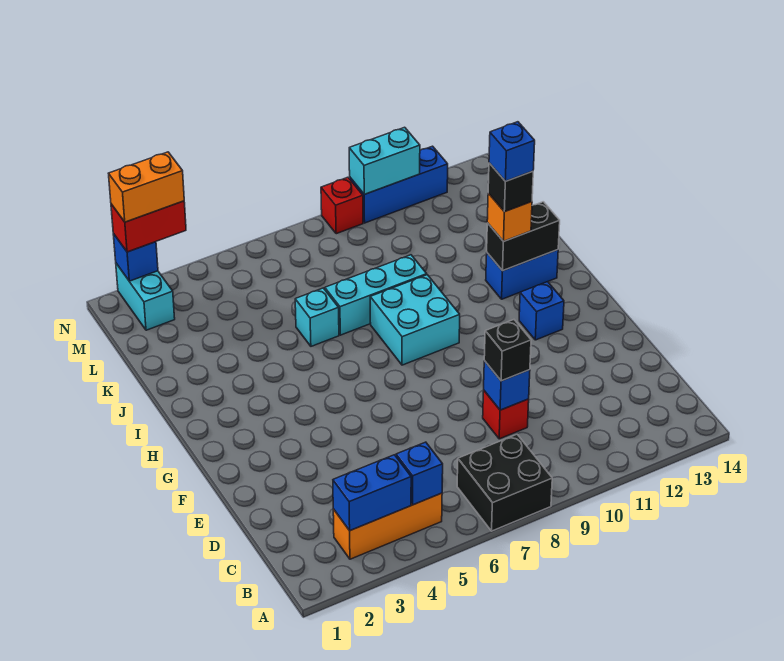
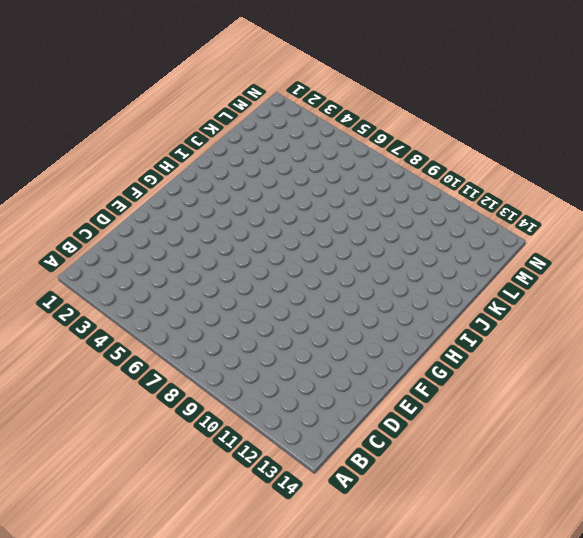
none -> black brick A7:B8 level 1
none -> orange brick B3:B5 level 1
none -> red brick D9 level 1

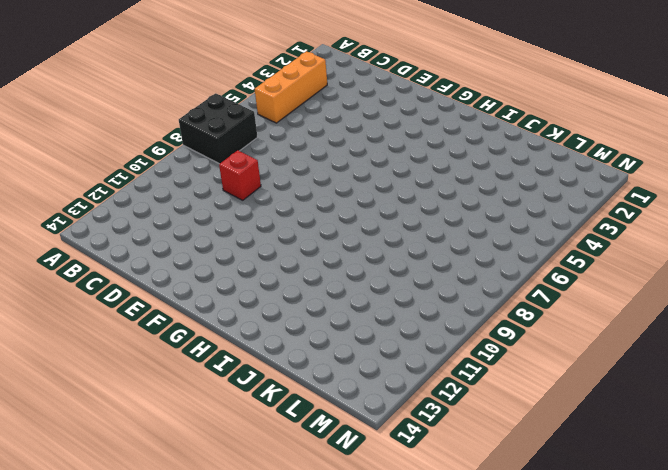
none -> blue brick G12 level 1
none -> cyan brick H8:I9 level 1
none -> blue brick I12:I13 level 1

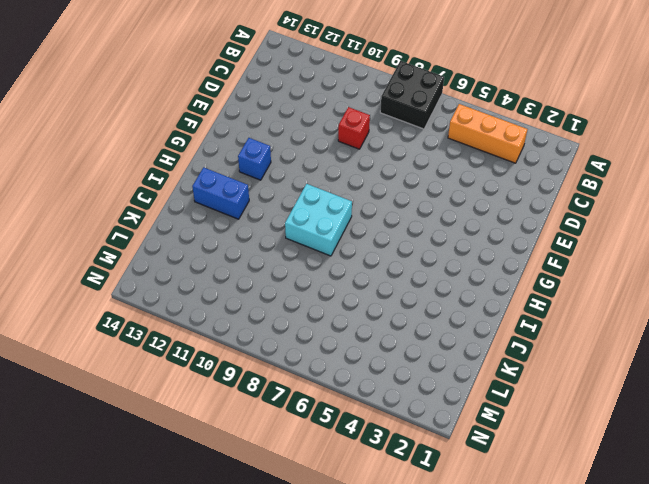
none -> cyan brick J6 level 1
none -> cyan brick J7:J9 level 1
none -> cyan brick M2:N2 level 1

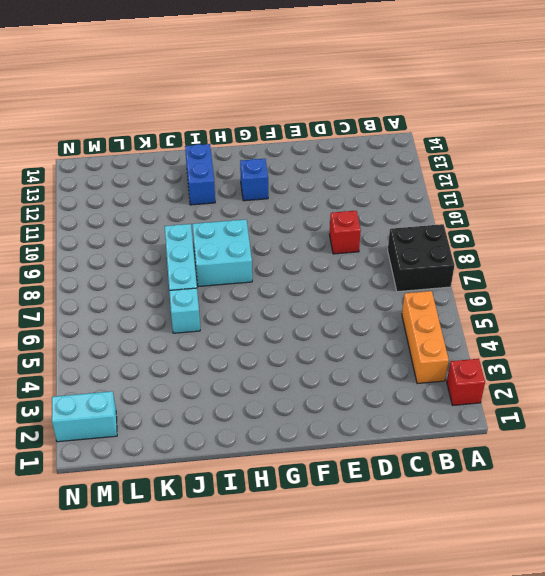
red brick A2 level 1 -> red brick N9 level 1
none -> blue brick N10:N12 level 1
none -> blue brick B3:B4 level 2
none -> blue brick B5 level 2

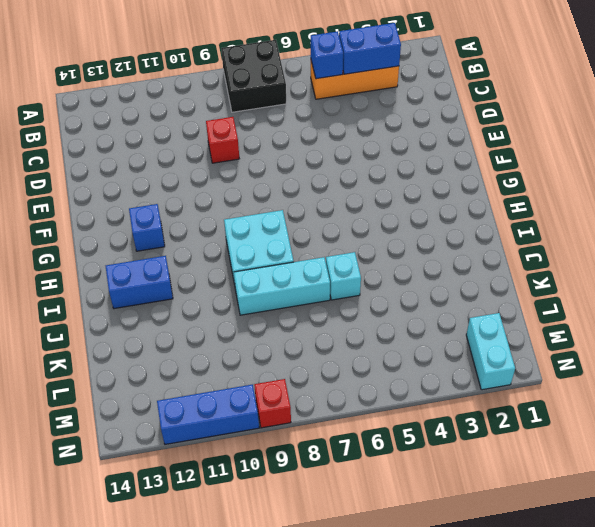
none -> blue brick D9 level 2
none -> black brick I12:I13 level 2
none -> blue brick N2 level 2

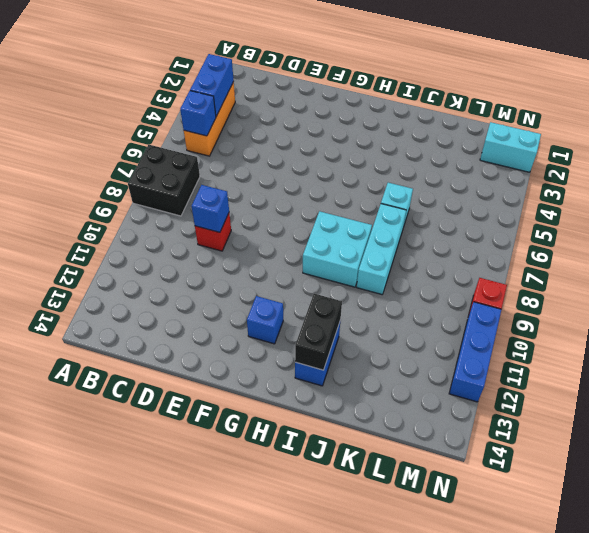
none -> blue brick N2 level 2
none -> cyan brick N10:N11 level 2
none -> black brick D9 level 3

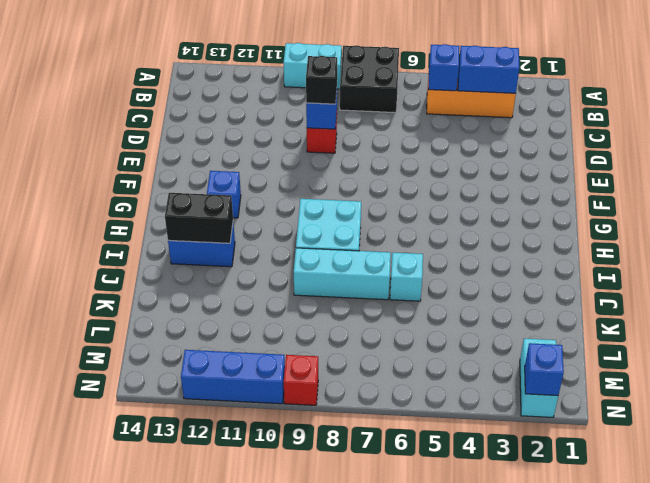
cyan brick A9:A10 level 1 -> cyan brick N10:N11 level 2
none -> orange brick I12 level 3
none -> red brick N2:N3 level 3
none -> black brick I12 level 4

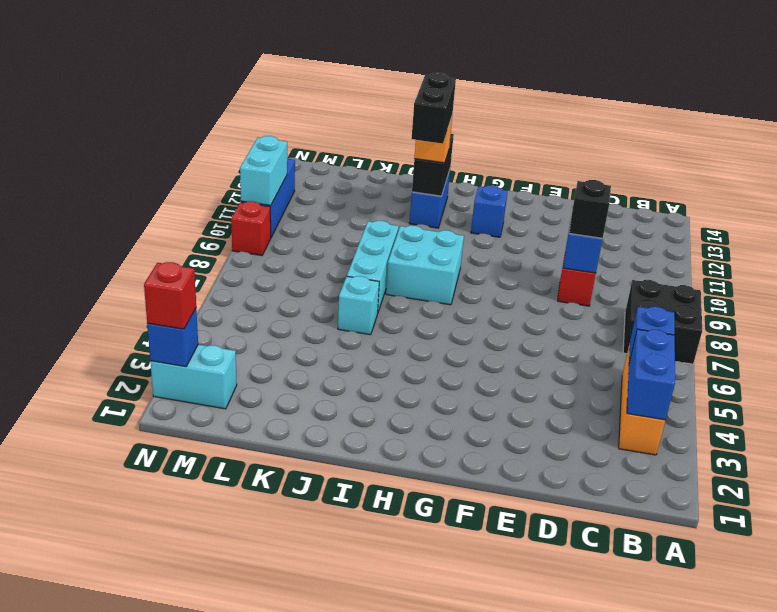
black brick I11:I12 level 4 -> black brick I12 level 4
red brick N2 level 3 -> red brick N2:N3 level 3
none -> orange brick N2:N3 level 4
none -> blue brick I12 level 5

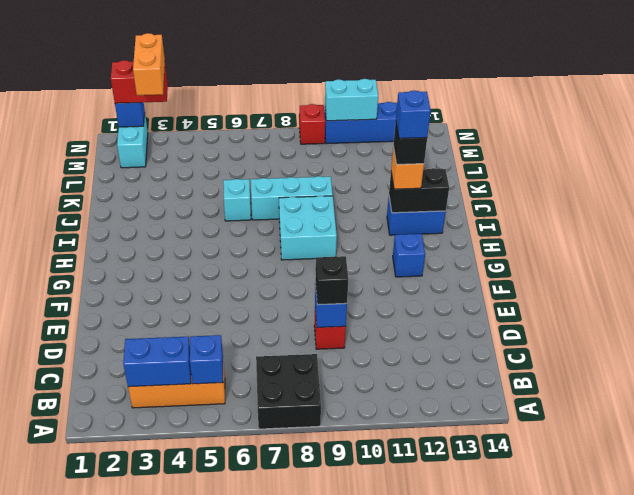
orange brick M3:N3 level 4 -> orange brick N2:N3 level 4

